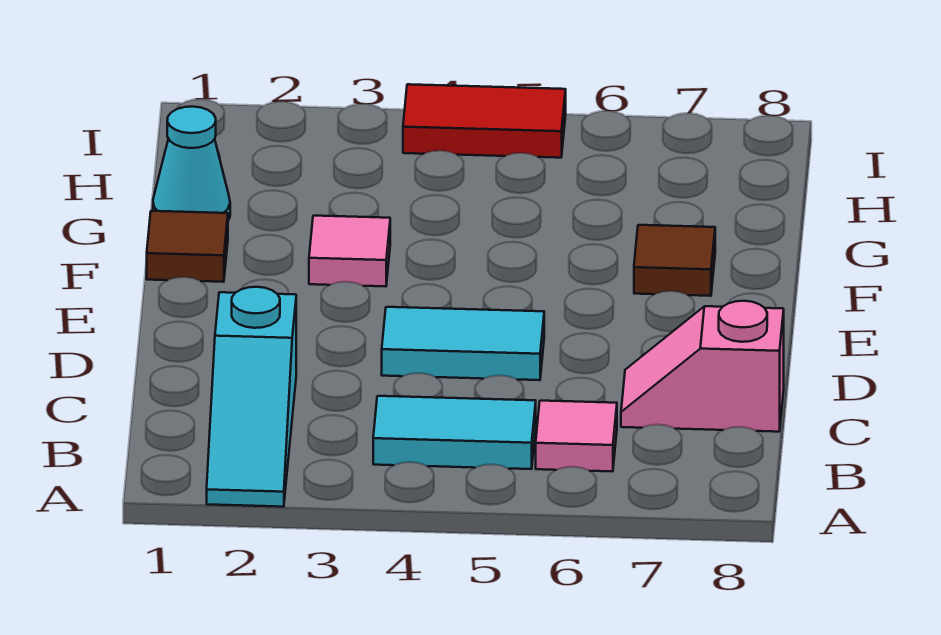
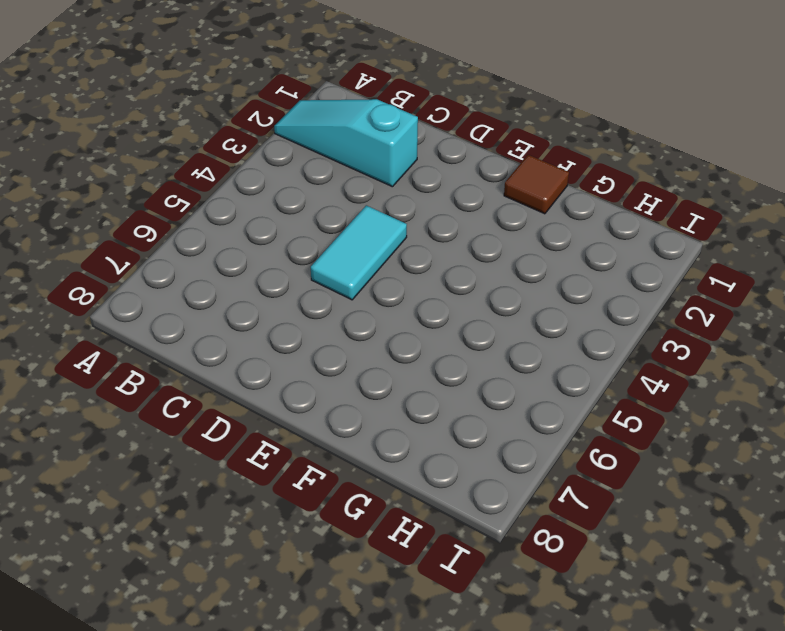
none -> cyan tile B4:B5 level 1
none -> pink tile B6 level 1

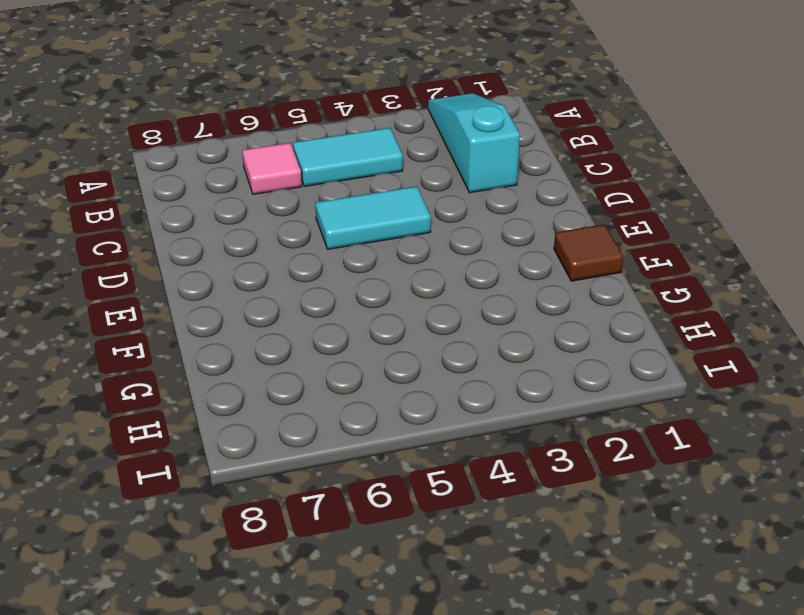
none -> pink slope C7:C8 level 1 top 8
none -> pink tile F3 level 1

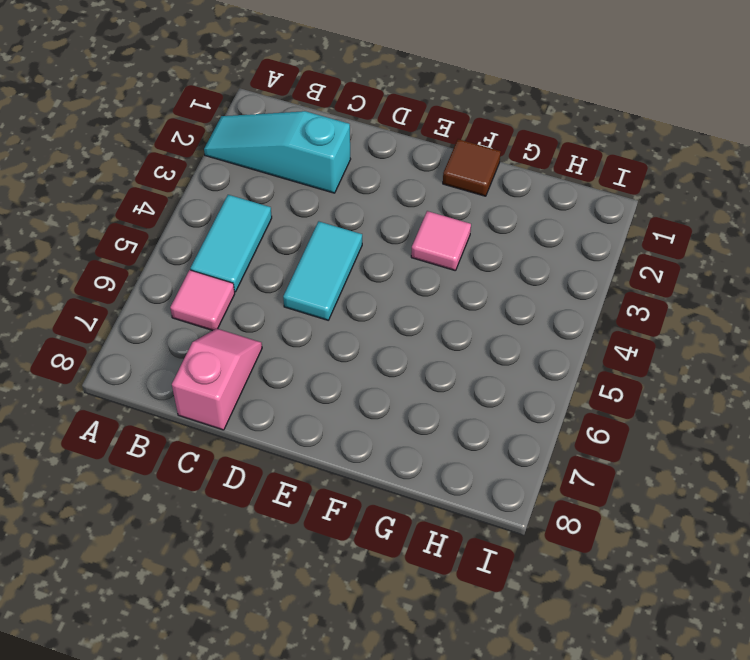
none -> brown tile F7 level 1
none -> cyan cone G1 level 1

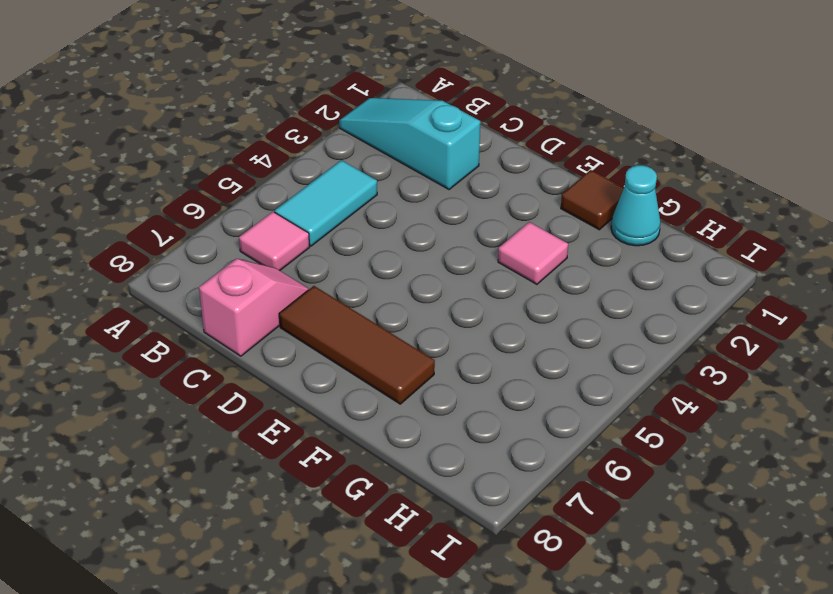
brown tile D7:F7 level 1 -> brown tile F7 level 1
none -> cyan tile D4:D5 level 1
none -> red tile I4:I5 level 1

